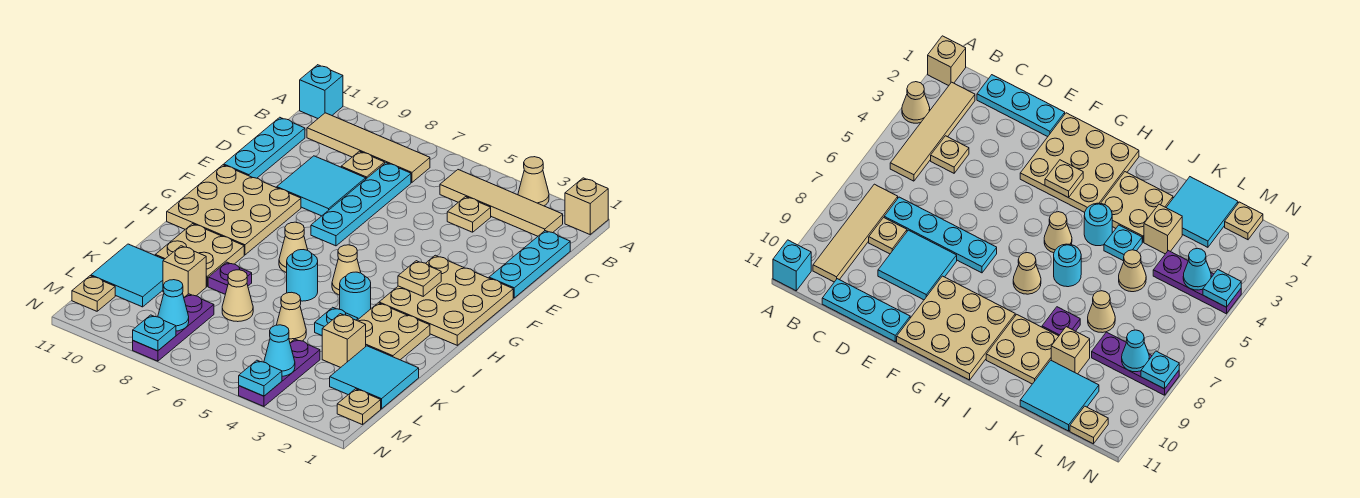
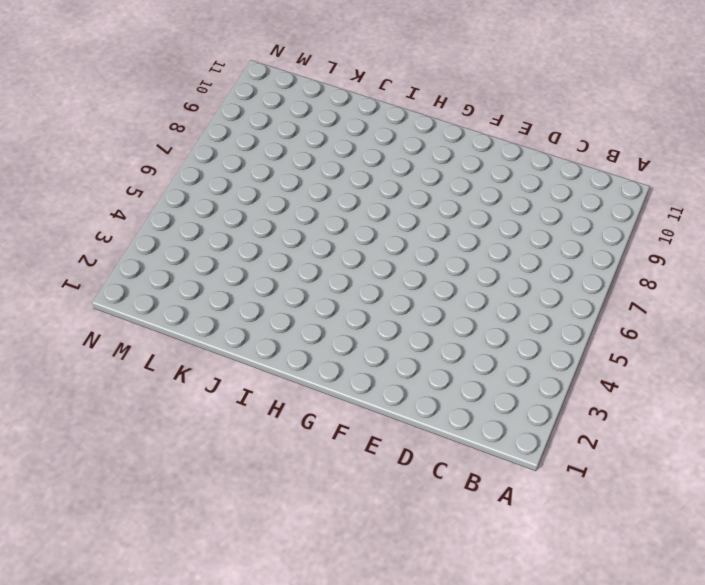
none -> tan brick A1 level 1
none -> tan cone A3 level 1
none -> cyan brick A11 level 1
none -> tan tile B2:B5 level 1

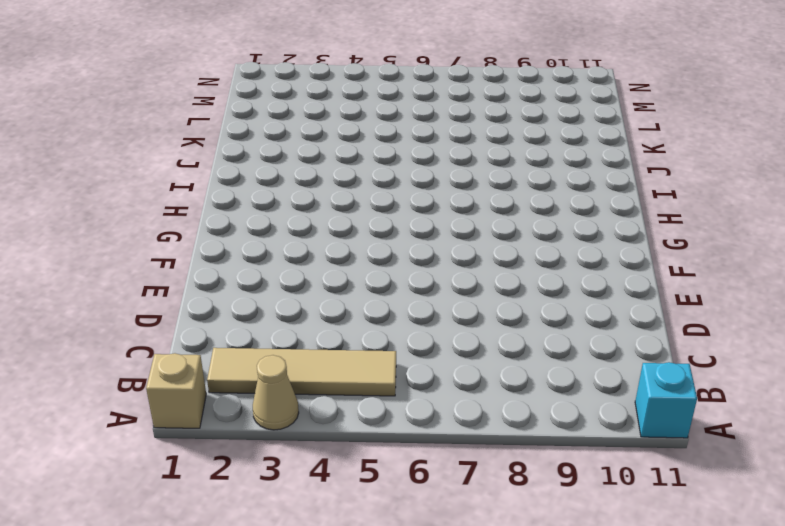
none -> tan tile B7:B10 level 1
none -> cyan plate C1:E1 level 1
none -> tan plate C4 level 1
none -> cyan plate C7:F7 level 1

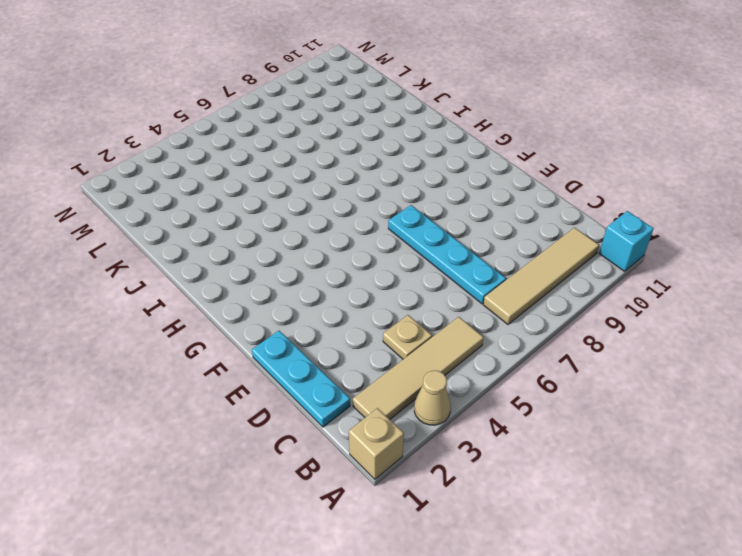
none -> tan plate C8 level 1
none -> cyan plate C11:E11 level 1
none -> cyan tile D8:E9 level 1
none -> tan plate F1:H3 level 1

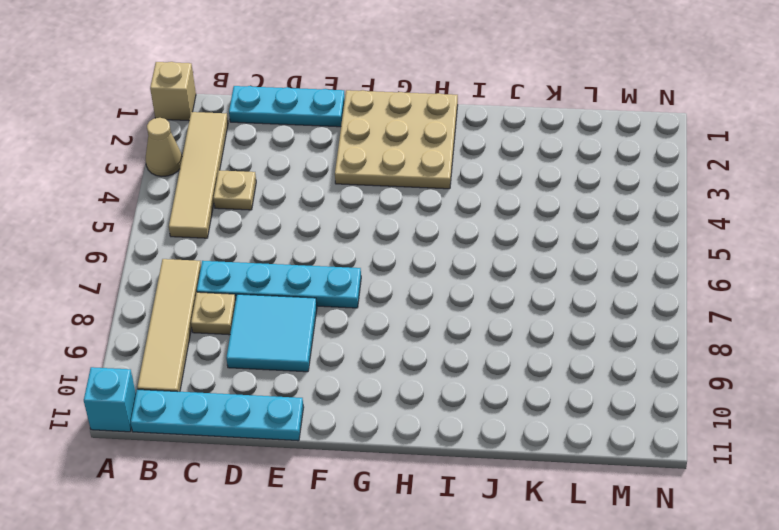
cyan plate B11:E11 level 1 -> cyan plate C11:E11 level 1
none -> tan plate F9:H11 level 1
none -> tan cone H5 level 1
none -> tan cone H7 level 1
none -> tan plate I2:J3 level 1

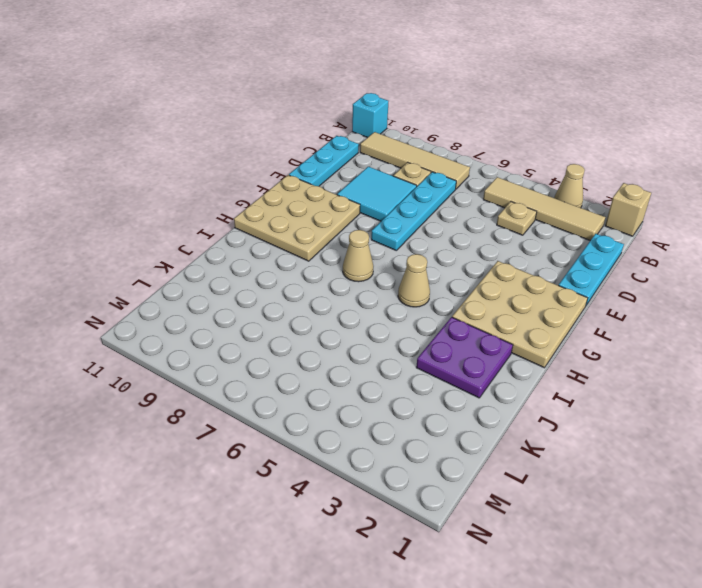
purple plate I2:J3 level 1 -> tan plate I2:J3 level 1
none -> cyan round brick I4 level 1
none -> cyan round brick I6 level 1
none -> tan plate I9:J10 level 1
none -> cyan plate J4 level 1

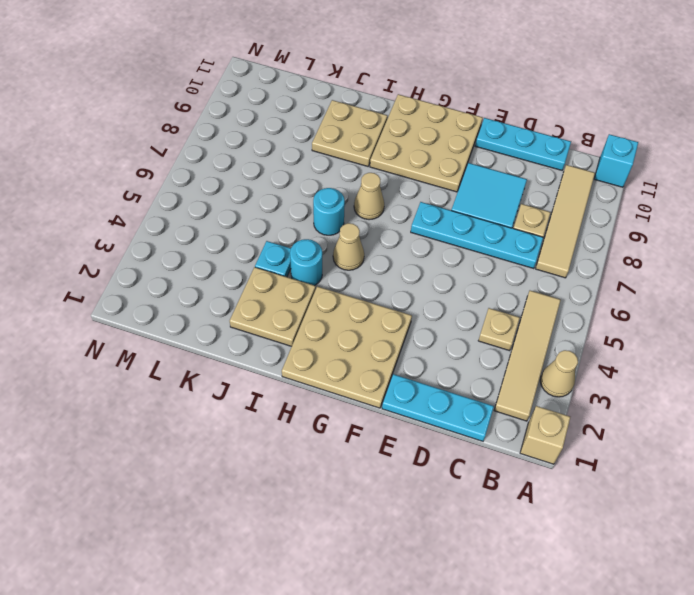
none -> purple plate J8 level 1
none -> cyan tile K1:L2 level 1
none -> tan brick K3 level 1
none -> tan cone K5 level 1

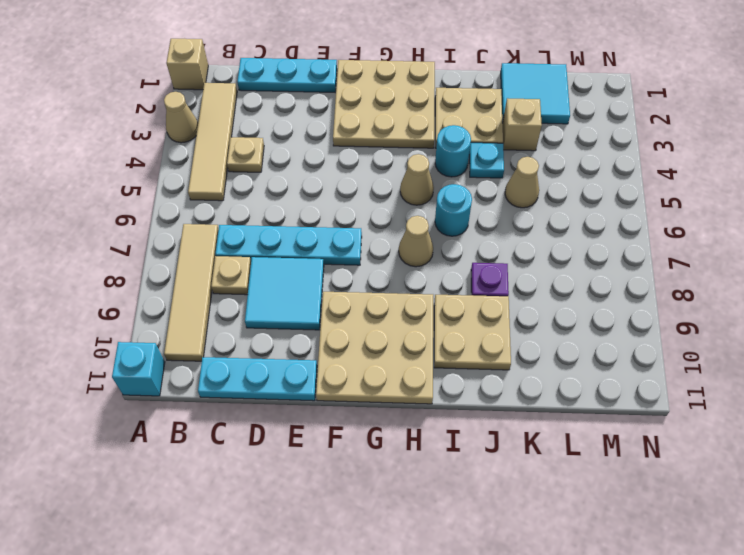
none -> tan cone K7 level 1
none -> tan brick K9 level 1
none -> cyan tile K10:L11 level 1
none -> purple plate L4:N4 level 1

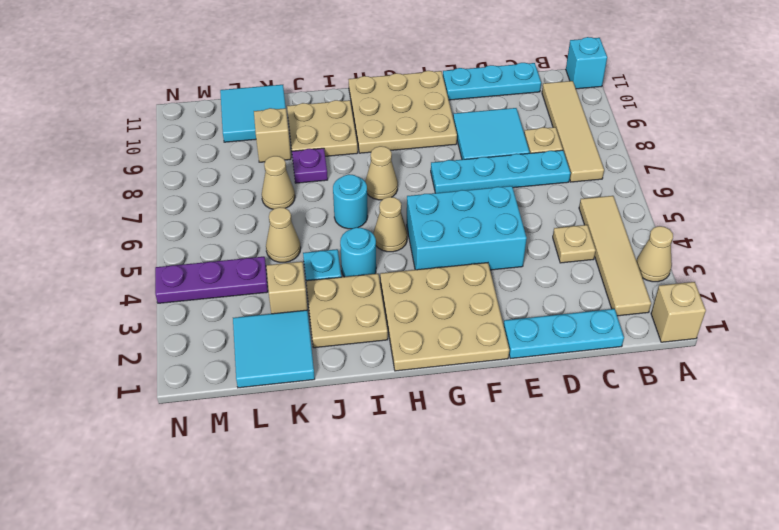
cyan brick E4:G5 level 1 -> none
none -> purple plate L8:N8 level 1
none -> tan plate M1 level 1
none -> tan plate M11 level 1
none -> tan plate G3 level 2

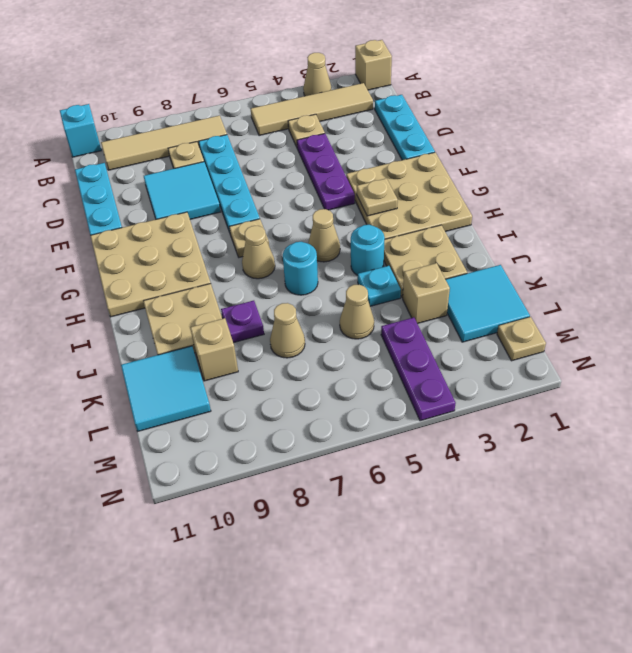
purple plate D4:F4 level 1 -> purple plate L8:N8 level 1
tan plate G7 level 1 -> tan plate M11 level 1
none -> cyan cone M4 level 2
none -> cyan cone M8 level 2
none -> cyan plate N4 level 2
none -> cyan plate N8 level 2

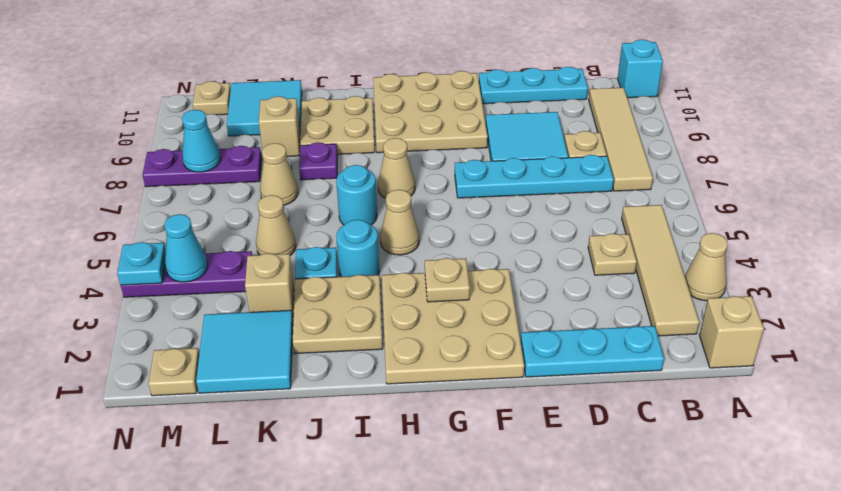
none -> cyan plate N8 level 2

